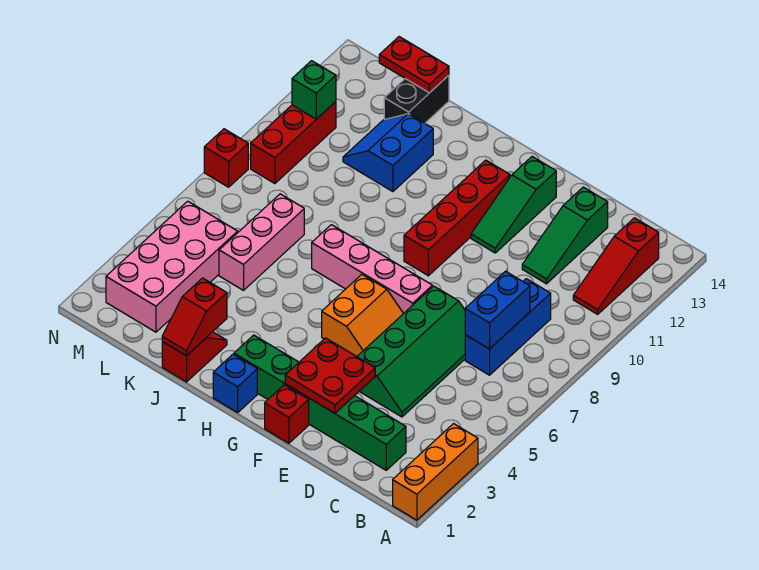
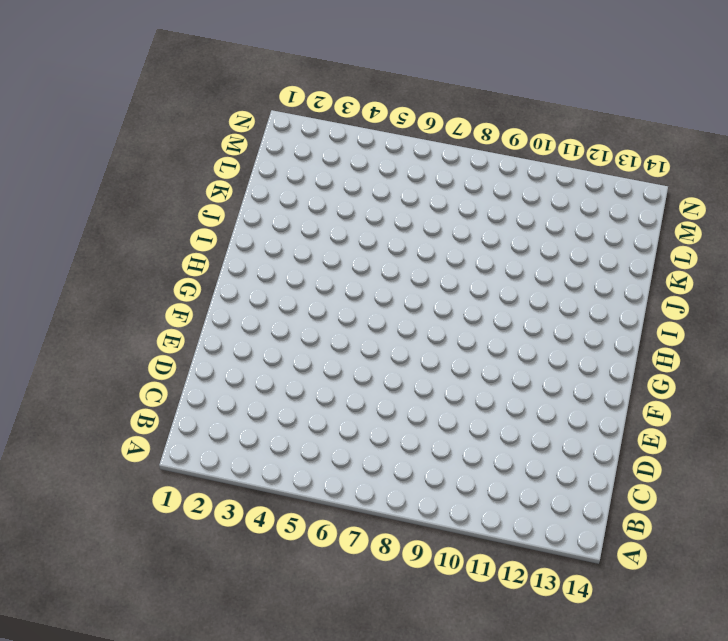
none -> orange brick A1:A3 level 1
none -> red slope B11:B13 level 1 top 13
none -> green brick C2:H2 level 1

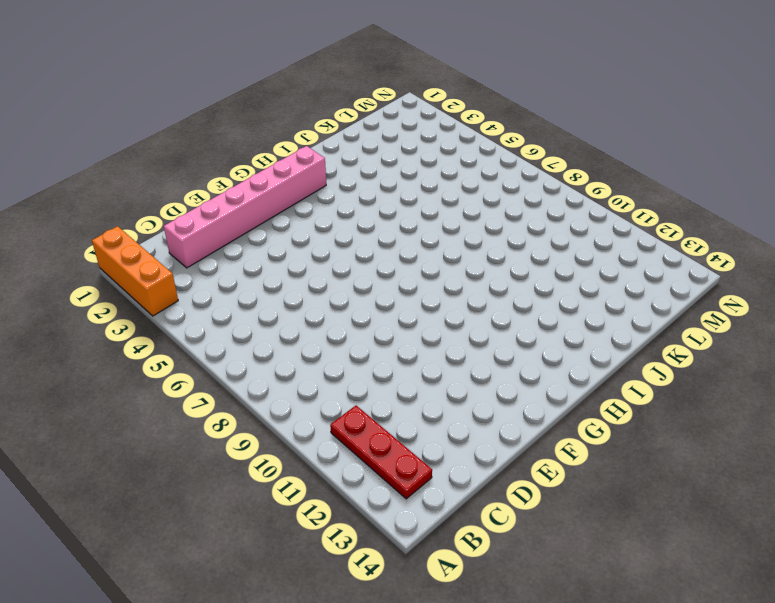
red plate B11:B13 level 1 -> red slope B11:B13 level 1 top 13
pink brick C2:H2 level 1 -> green brick C2:H2 level 1
none -> blue brick C7:C9 level 1
none -> green slope D4:E7 level 1 top E
none -> green slope D11:D13 level 1 top 13

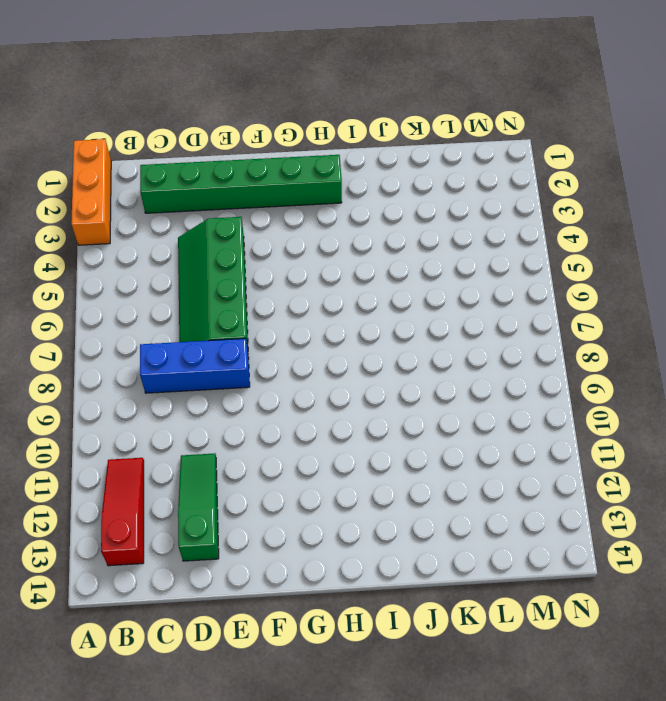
blue brick C8:E8 level 1 -> blue brick C7:C9 level 1
none -> red brick F1 level 1
none -> orange slope F5:G6 level 1 top G
none -> pink brick F7:I7 level 1

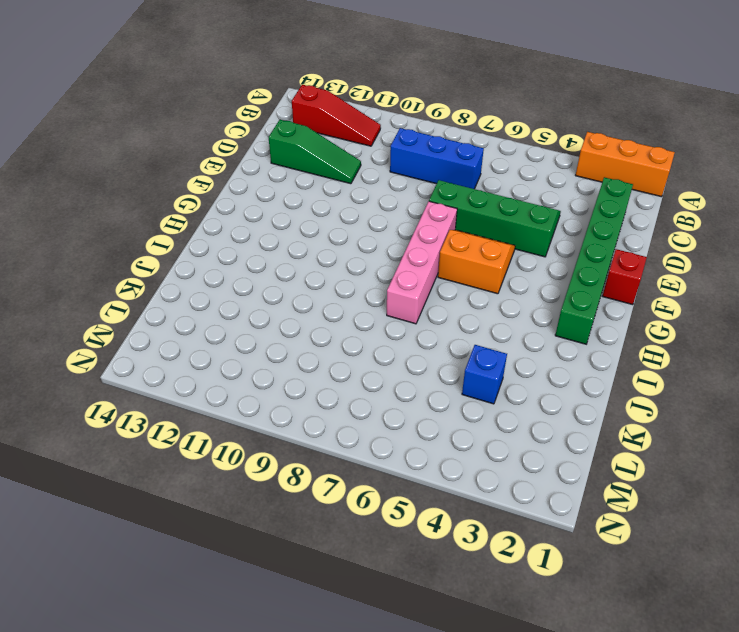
blue brick K4 level 1 -> blue brick H1 level 1
none -> green slope F11:F13 level 1 top 13
none -> red brick G9:G12 level 1
none -> red slope J1:J2 level 1 top 1

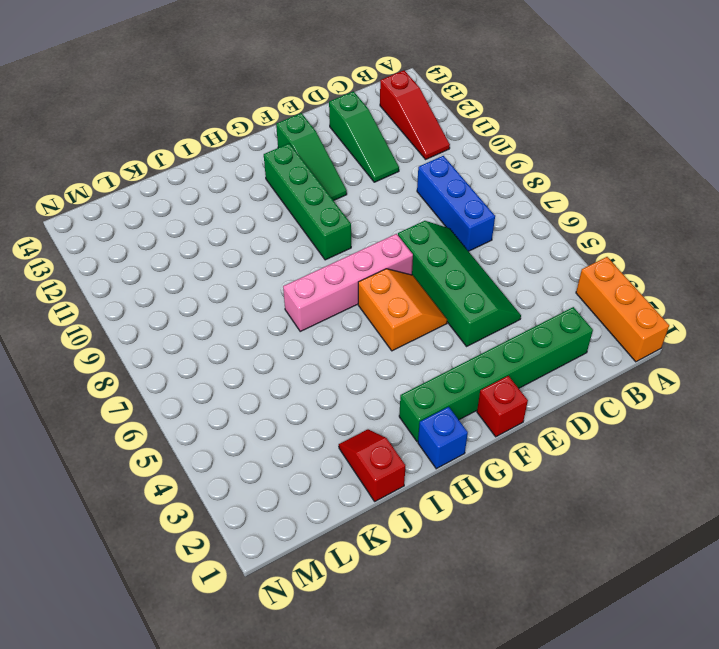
green brick G9:G12 level 1 -> red brick G9:G12 level 1
none -> blue slope J11:K12 level 1 top J
none -> pink brick K5:K7 level 1
none -> black brick K13:K14 level 1

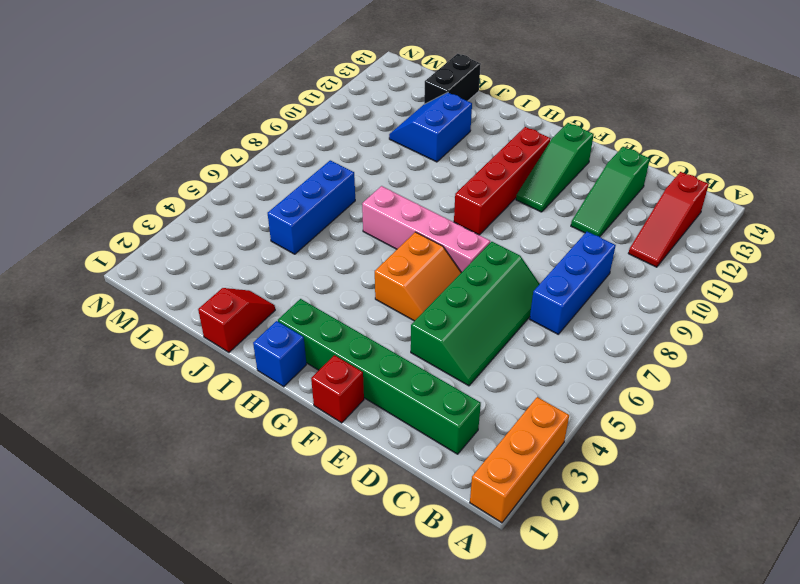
blue brick K5:K7 level 1 -> pink brick K5:K7 level 1
none -> pink brick L2:M5 level 1
none -> red brick M9:M11 level 1
none -> red brick N8 level 1

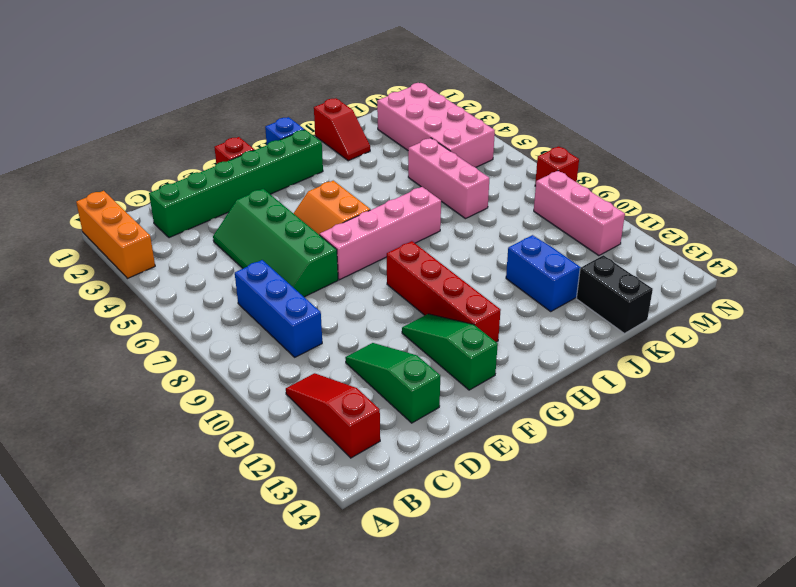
pink brick M9:M11 level 1 -> red brick M9:M11 level 1
none -> blue brick C7:C8 level 2
none -> red plate E2:F3 level 2
none -> red slope J1:J2 level 2 top 2

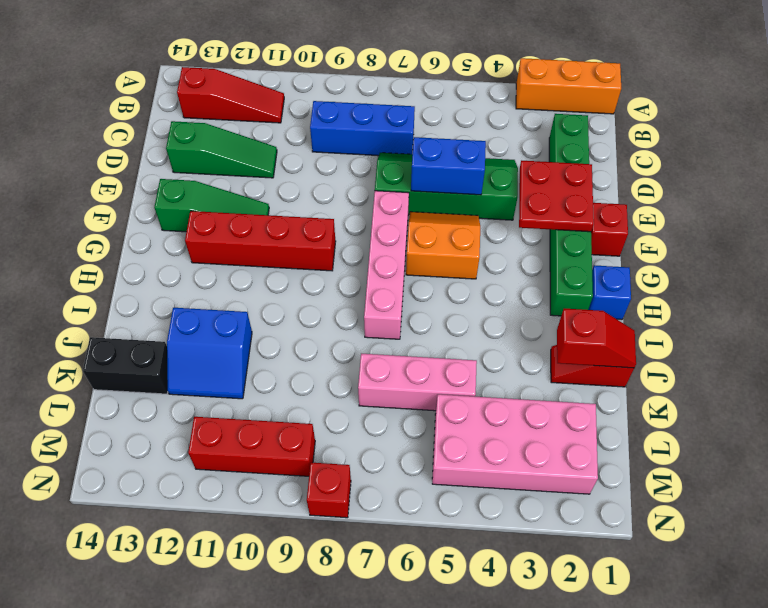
blue brick E5:E6 level 2 -> blue brick C7:C8 level 2
none -> red plate K14:L14 level 2
none -> green brick M11 level 2

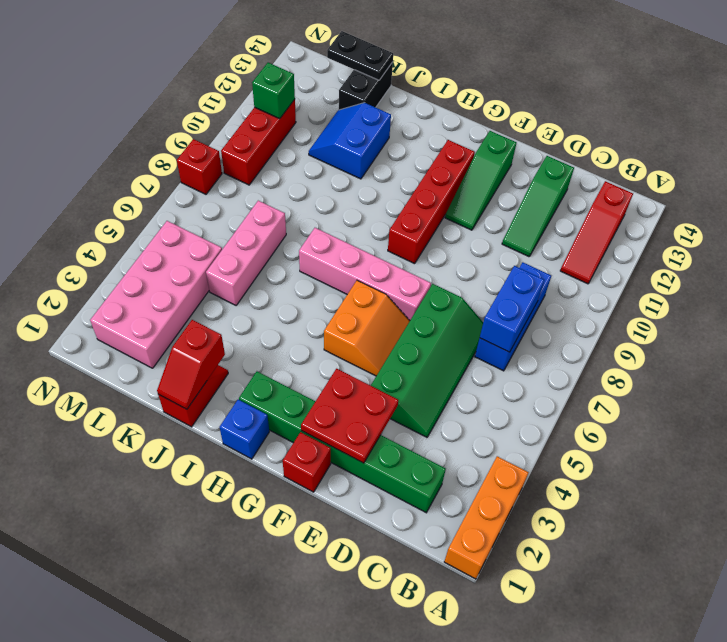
black plate K14:L14 level 2 -> red plate K14:L14 level 2

